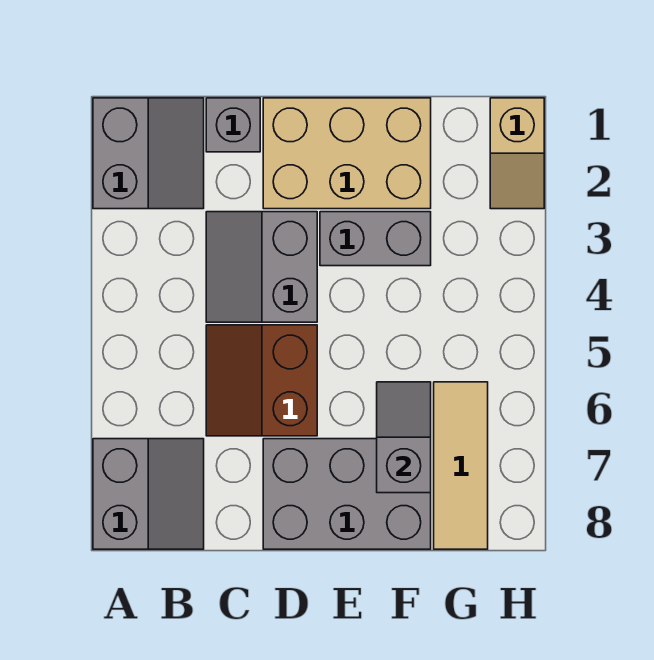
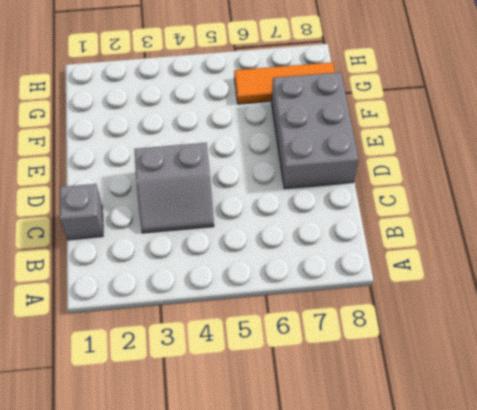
orange tile G6:G8 level 1 -> tan tile G6:G8 level 1
none -> grey slope A1:B2 level 1 top A
none -> grey slope A7:B8 level 1 top A

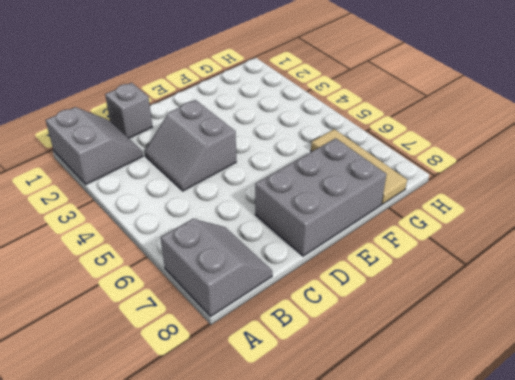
none -> brown slope C5:D6 level 1 top D
none -> tan brick D1:F2 level 1

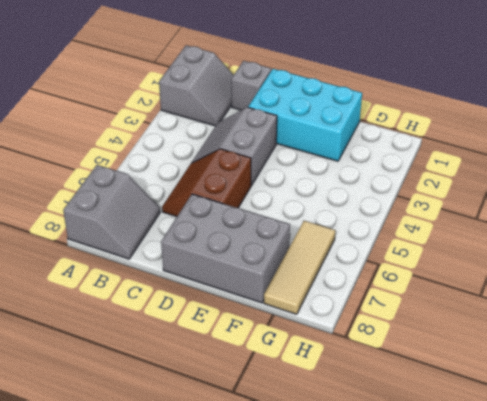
cyan brick D1:F2 level 1 -> tan brick D1:F2 level 1
none -> grey brick E3:F3 level 1
none -> tan slope H1:H2 level 1 top 1

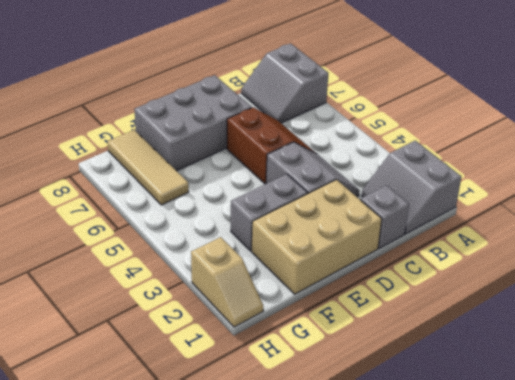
tan slope H1:H2 level 1 top 2 -> tan slope H1:H2 level 1 top 1
none -> grey slope F6:F7 level 2 top 7

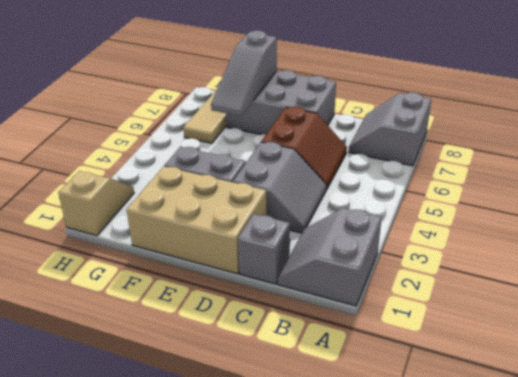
grey slope F6:F8 level 2 top 8 -> grey slope F6:F7 level 2 top 7

